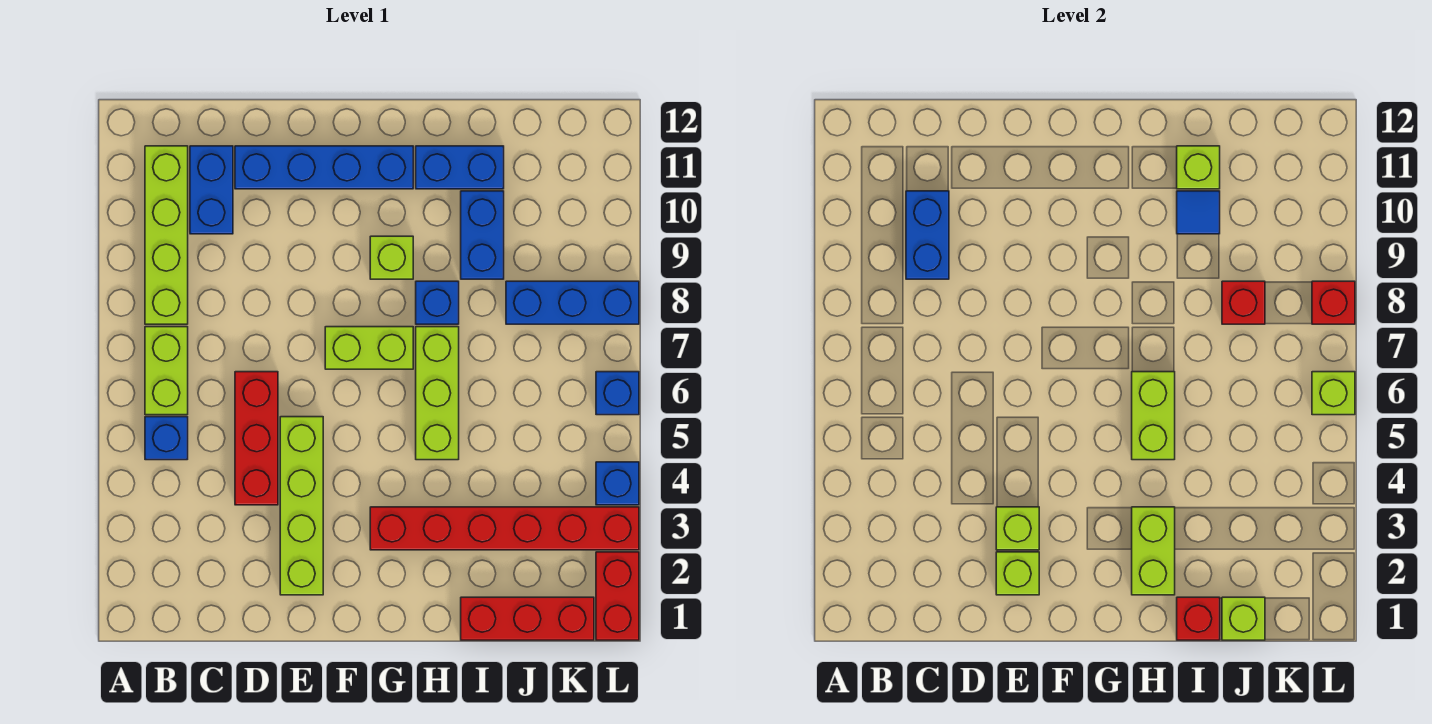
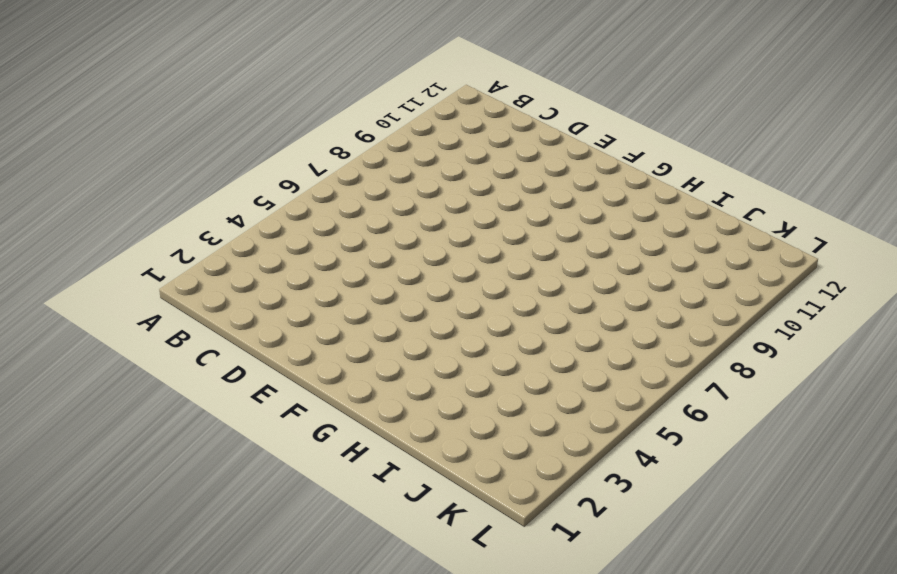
none -> blue brick B5 level 1
none -> lime brick B6:B7 level 1
none -> lime brick B8:B11 level 1
none -> blue brick C10:C11 level 1

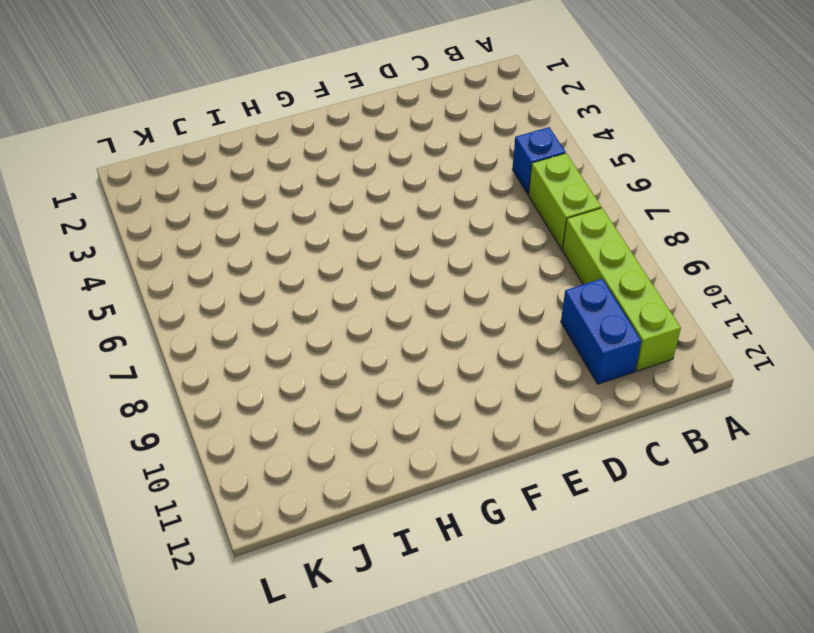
none -> red brick D4:D6 level 1
none -> blue brick D11:G11 level 1
none -> lime brick E2:E5 level 1
none -> lime brick F7:G7 level 1

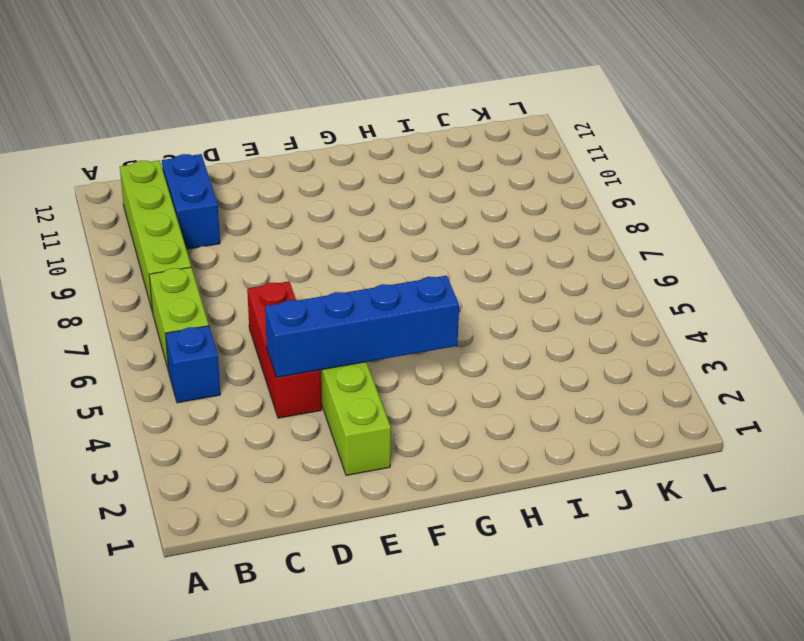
blue brick D4:G4 level 2 -> blue brick D11:G11 level 1
none -> lime brick F7:G7 level 1
none -> red brick G3:L3 level 1
none -> lime brick G9 level 1
none -> lime brick H5:H7 level 1

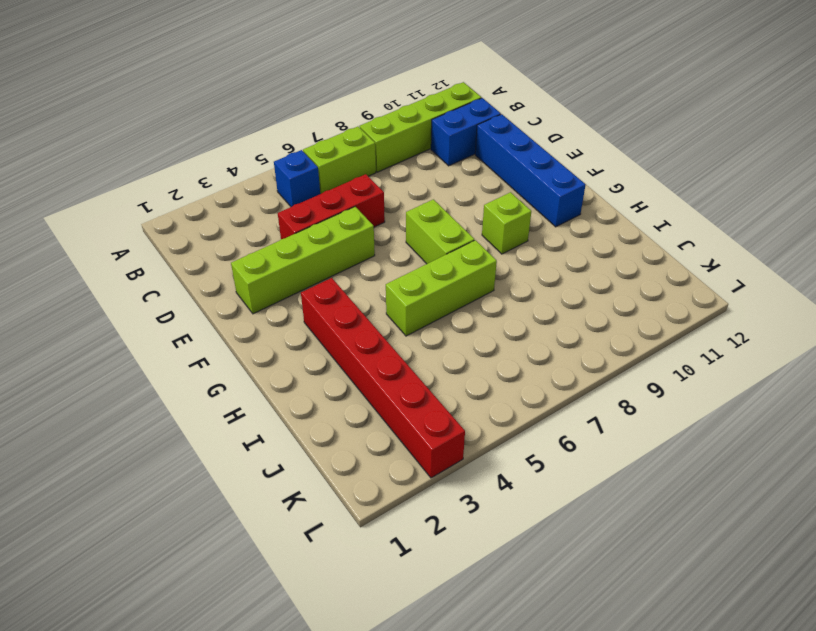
none -> blue brick H8 level 1
none -> blue brick H11:I11 level 1
none -> red brick I1:K1 level 1
none -> blue brick I9:I10 level 1

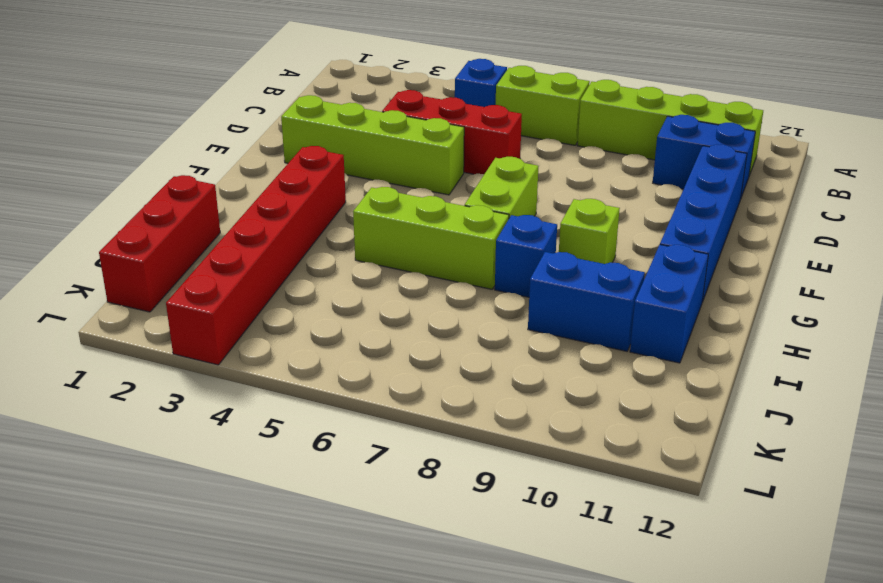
none -> blue brick J8:L8 level 1
none -> red brick L1:L2 level 1
none -> blue brick L4 level 1
none -> blue brick L6 level 1

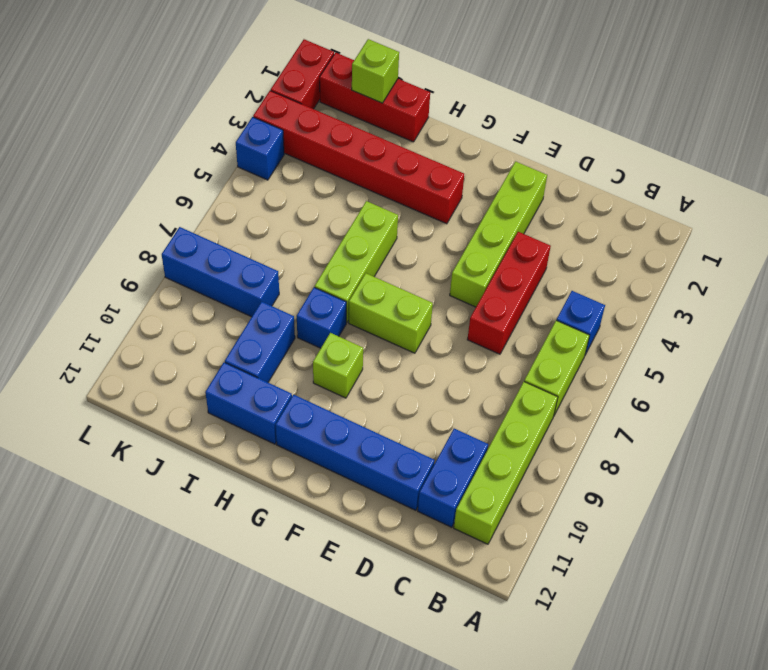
none -> blue brick L6 level 1
none -> blue brick C9:C10 level 2
none -> lime brick E2 level 2
none -> lime brick E3 level 2

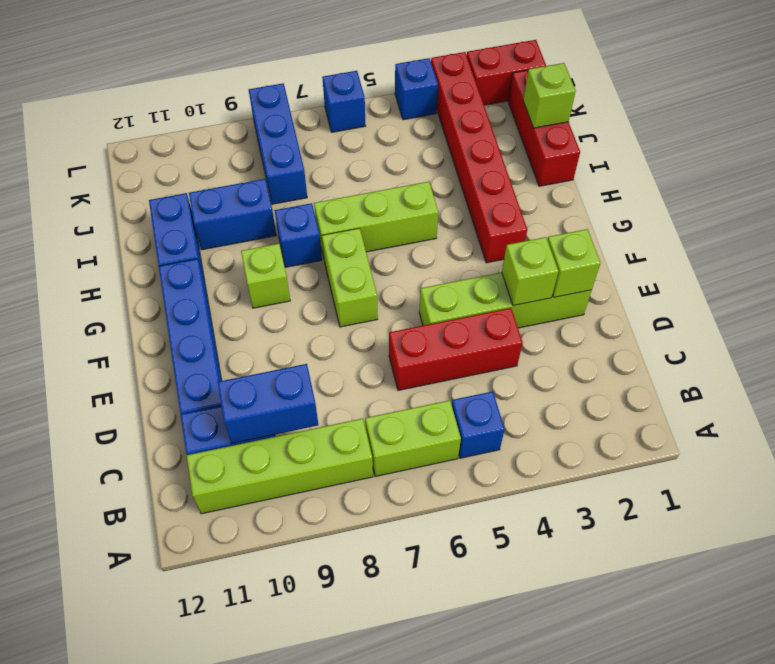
none -> lime brick H2:H3 level 2
none -> lime brick H5:H6 level 2
none -> red brick I1 level 2
none -> blue tile I10 level 2

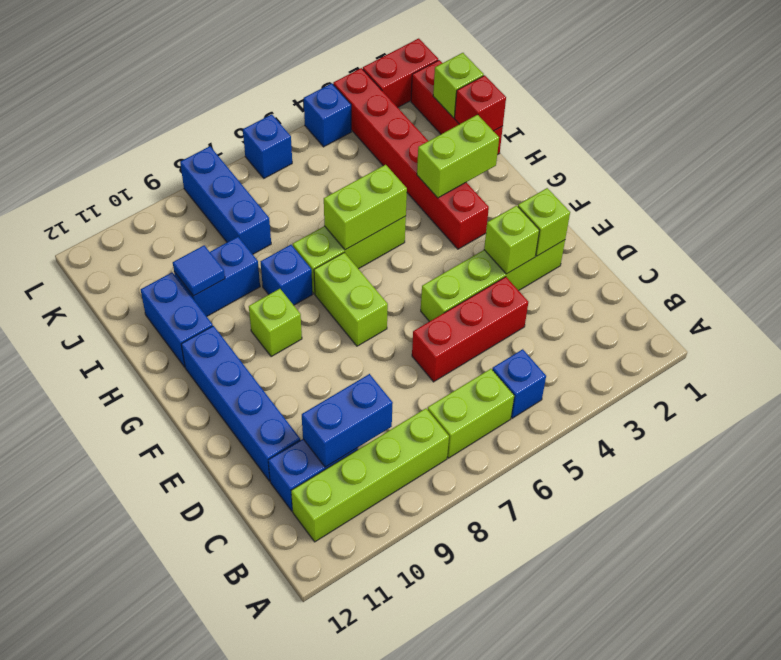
none -> lime brick I11 level 2
none -> red brick J8 level 2
none -> lime brick L6 level 2
none -> red brick L8 level 2

